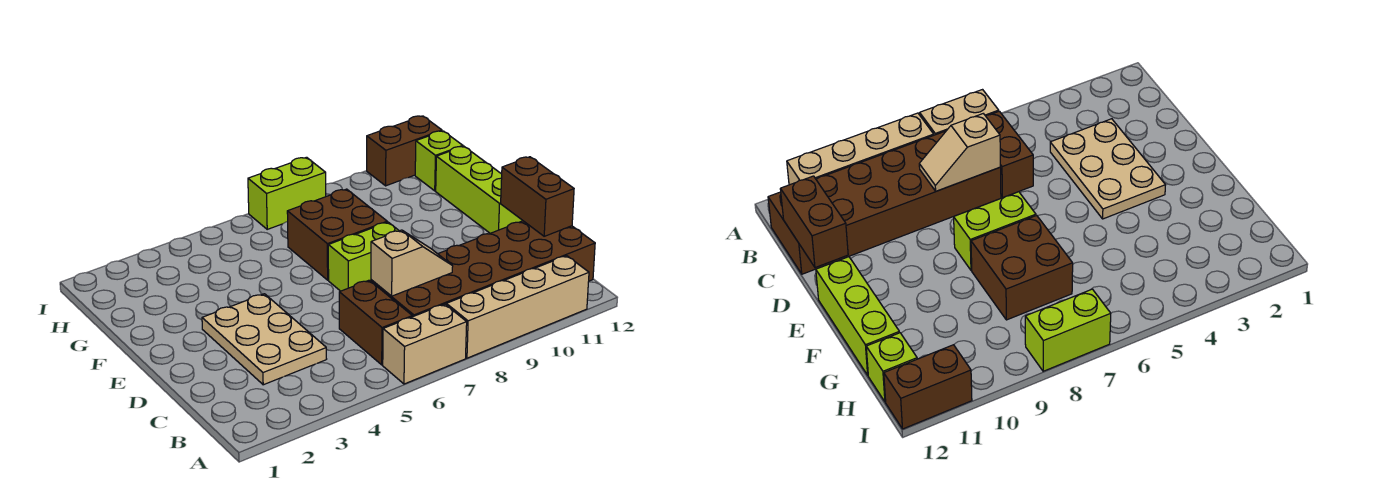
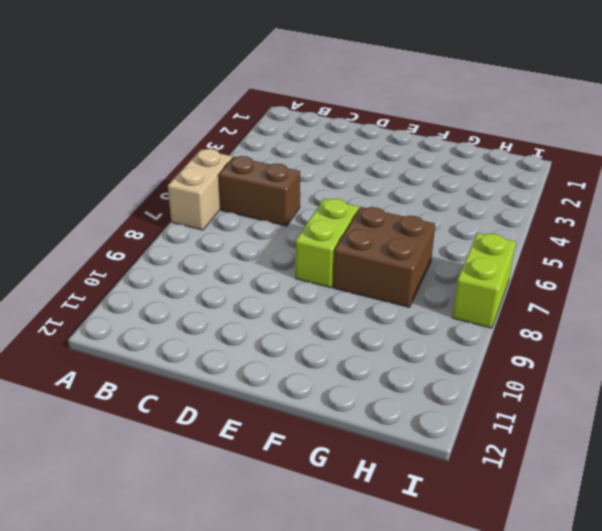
none -> tan brick A8:A11 level 1
none -> brown brick B7:C12 level 1
none -> tan plate C3:E4 level 1

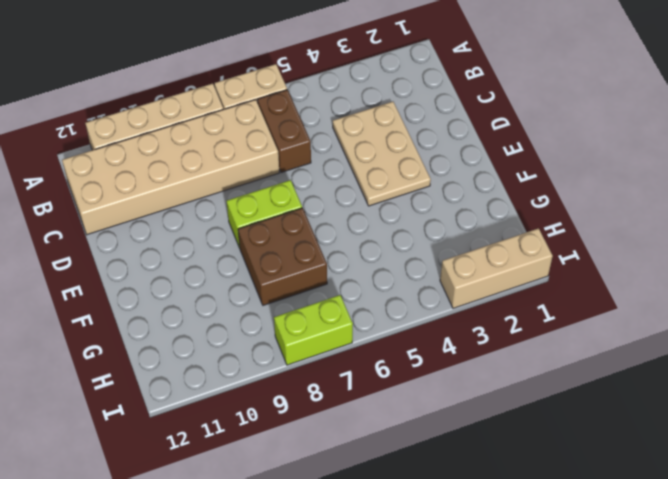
tan brick B7:C12 level 1 -> brown brick B7:C12 level 1
tan brick I1:I3 level 1 -> none
none -> lime brick E12:G12 level 1
none -> lime brick H12 level 1
none -> brown brick I11:I12 level 1

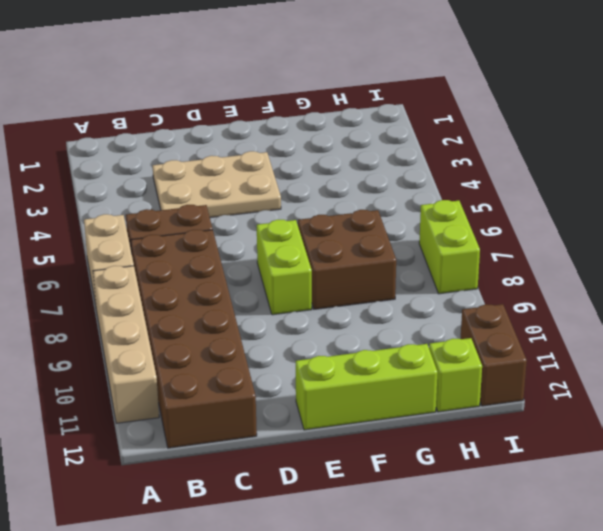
none -> tan slope C7:C8 level 2 top 7
none -> brown brick C12:D12 level 2

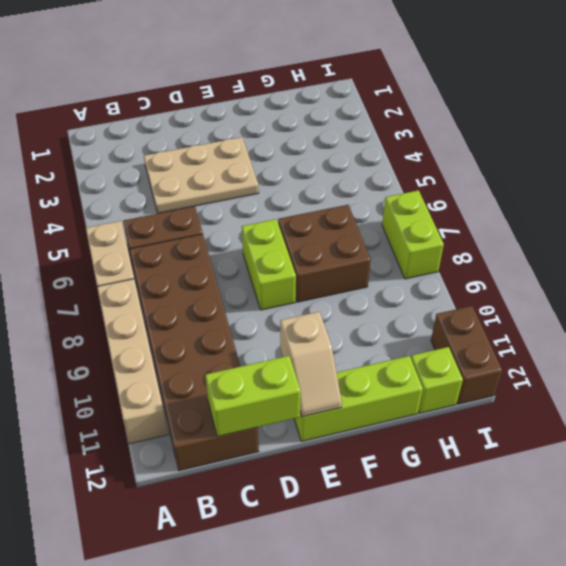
lime brick C12:D12 level 2 -> brown brick C12:D12 level 2
tan slope E11:E12 level 2 top 11 -> tan slope C7:C8 level 2 top 7

